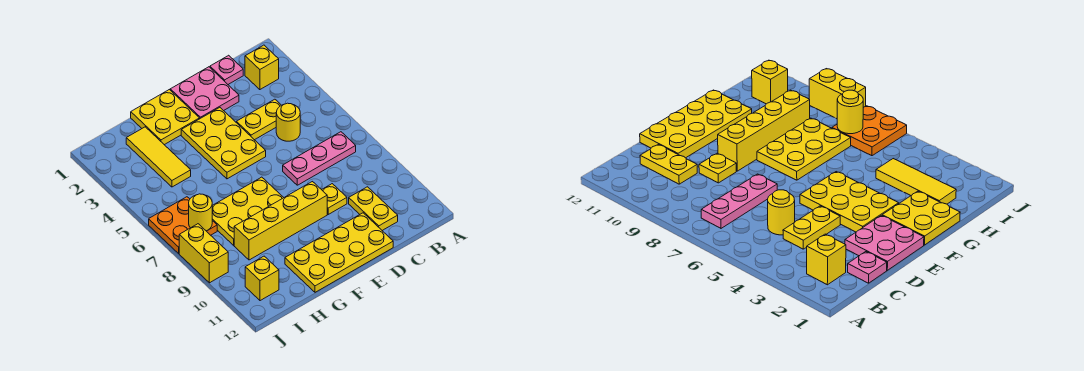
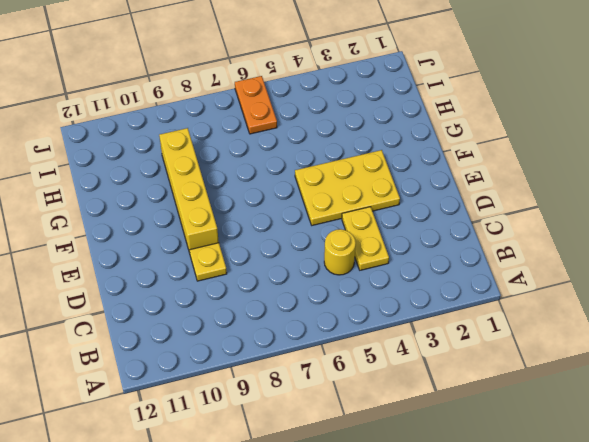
orange plate I6:J6 level 1 -> orange plate I6:J7 level 1
none -> yellow brick B2 level 1
none -> pink plate B7:D7 level 1
none -> pink plate C1 level 1

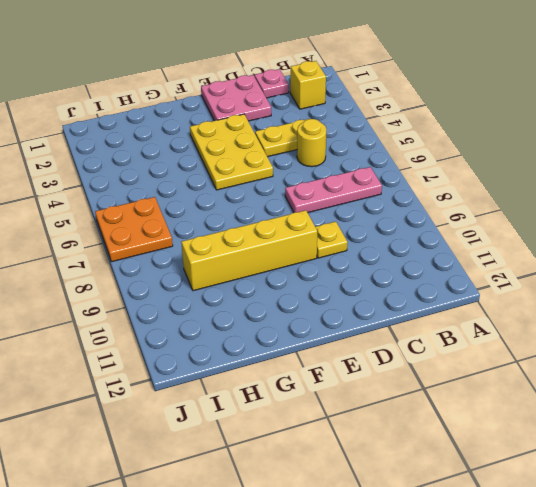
none -> yellow plate C10:C11 level 1
none -> yellow plate D11:G12 level 1
none -> yellow plate F1:G2 level 1

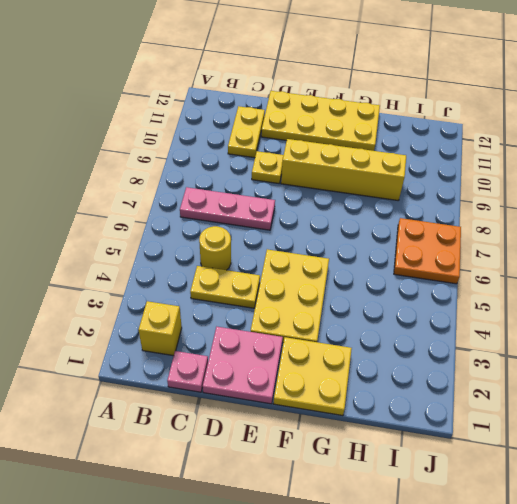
none -> yellow plate F7:H8 level 1
none -> yellow tile H2:H4 level 1
none -> yellow brick I11 level 1

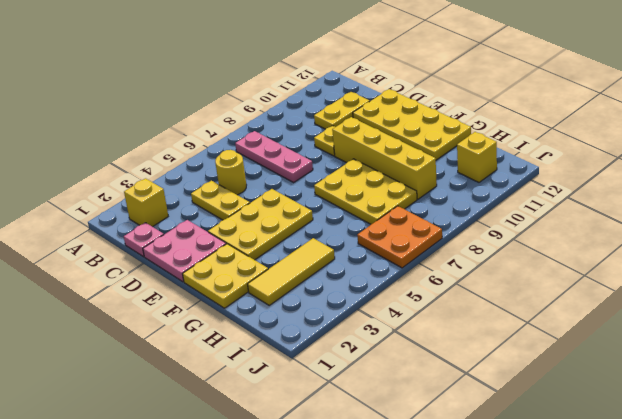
none -> yellow brick J8:J9 level 1
none -> yellow round brick I7 level 2

